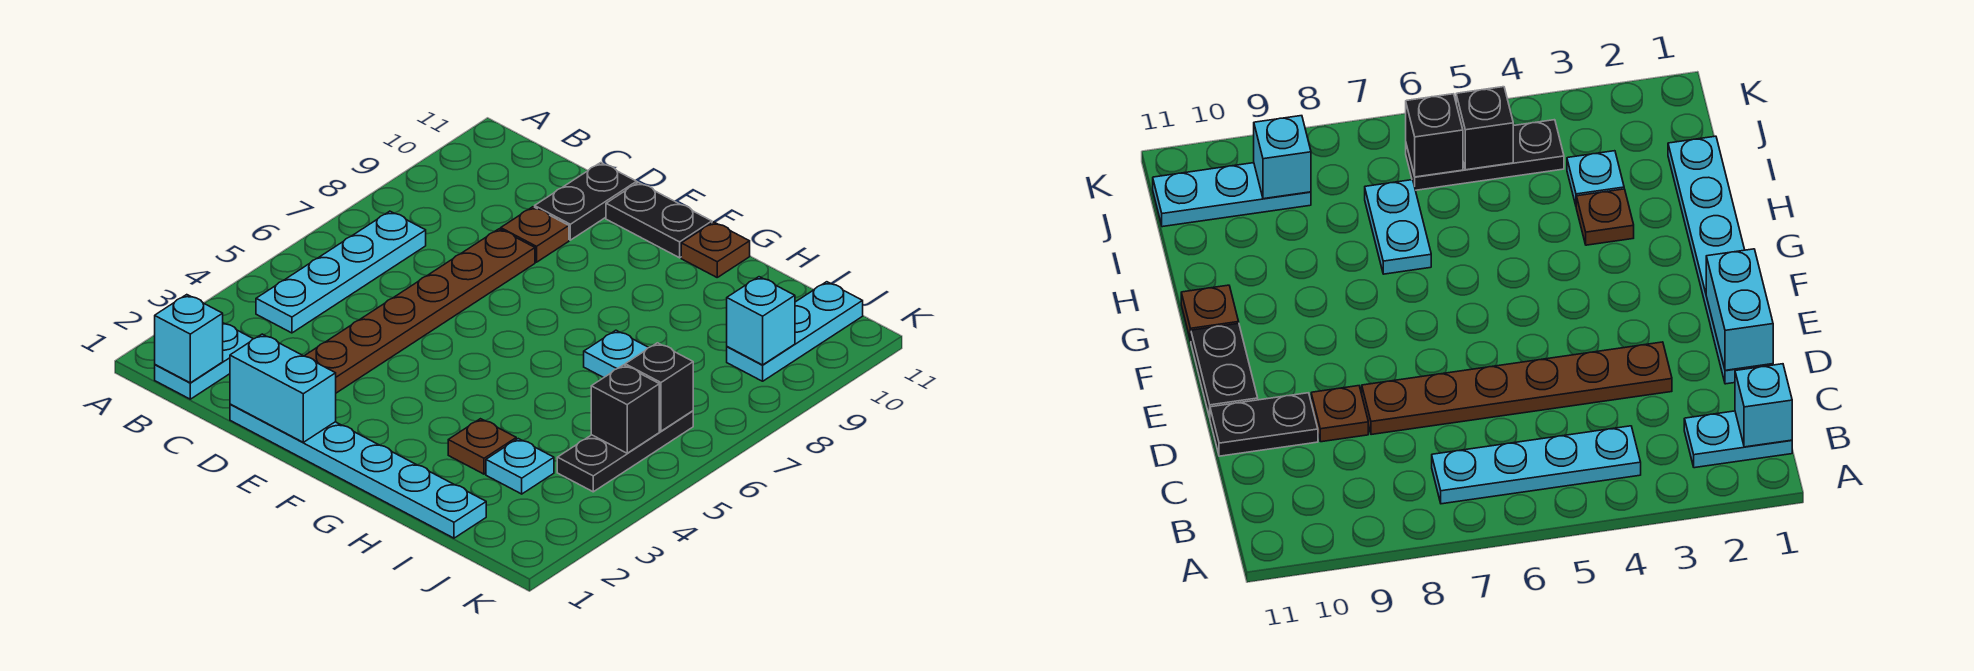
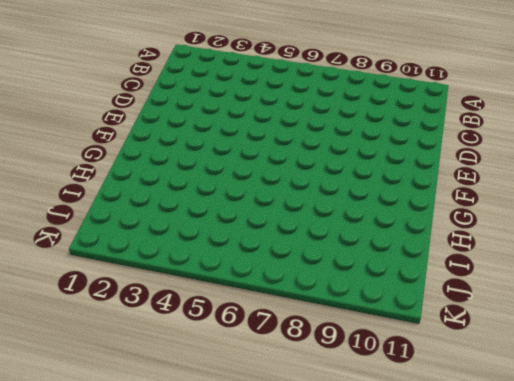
none -> cyan plate B1:B2 level 1
none -> cyan plate B4:B7 level 1
none -> cyan plate D1:I1 level 1

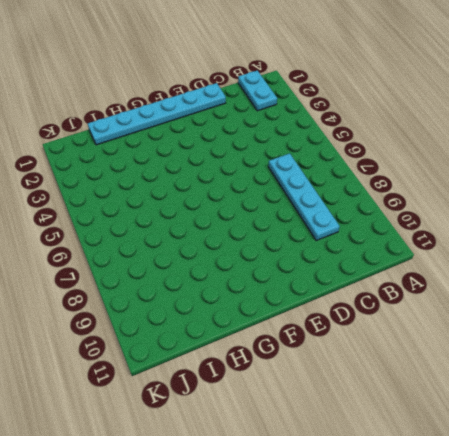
cyan plate C6:C9 level 1 -> cyan plate B4:B7 level 1
none -> brown plate D3:D8 level 1
none -> brown plate D9 level 1
none -> black plate D10:D11 level 1

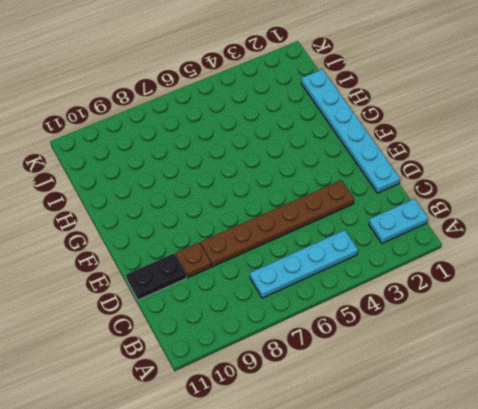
none -> black plate E11:F11 level 1
none -> brown plate G11 level 1
none -> brown plate H3 level 1

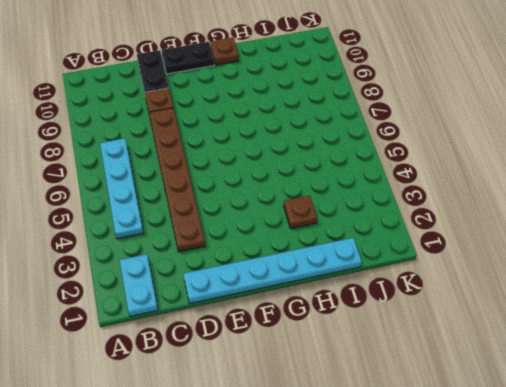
none -> cyan plate H7:I7 level 1
none -> cyan plate I3 level 1
none -> black plate J4:J6 level 1

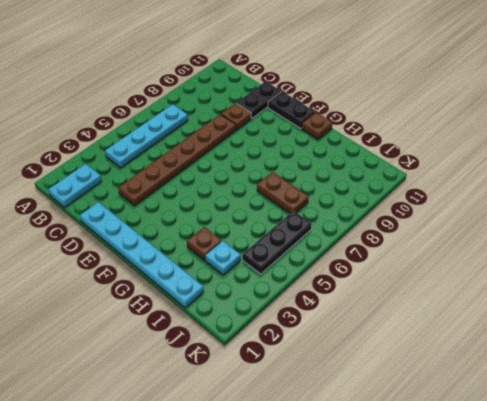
brown plate H7:I7 level 1 -> cyan plate H7:I7 level 1
none -> cyan plate J9:J11 level 1
none -> cyan brick B1 level 2
none -> cyan brick D1:E1 level 2

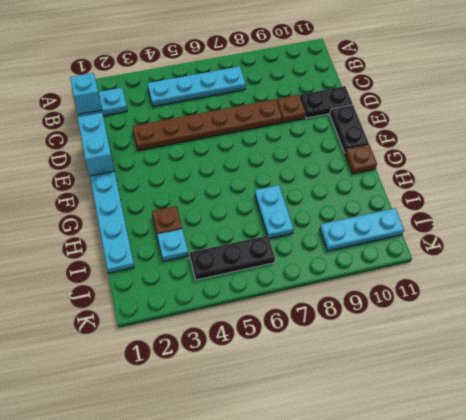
none -> black brick J5 level 2
none -> black brick J6 level 2
none -> cyan brick J9 level 2

